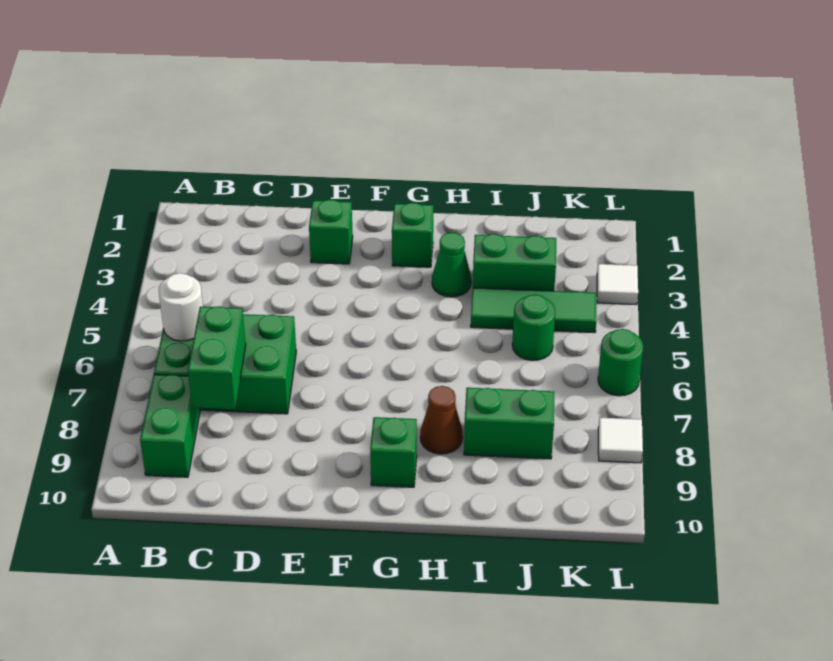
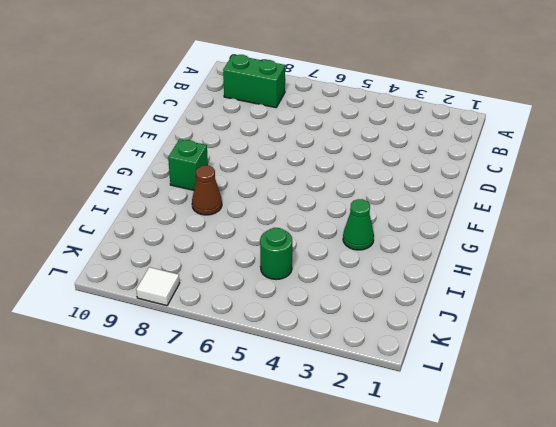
none -> green brick B6:D7 level 1
none -> green brick E2 level 1
none -> green brick G2 level 1

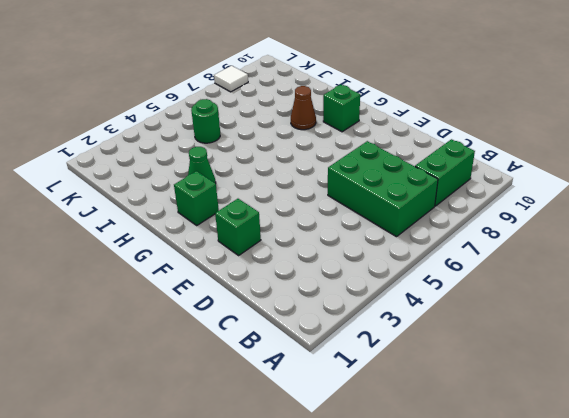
none -> green brick I3:J3 level 1
none -> green tile I4:K4 level 1
none -> green brick I8:J8 level 1

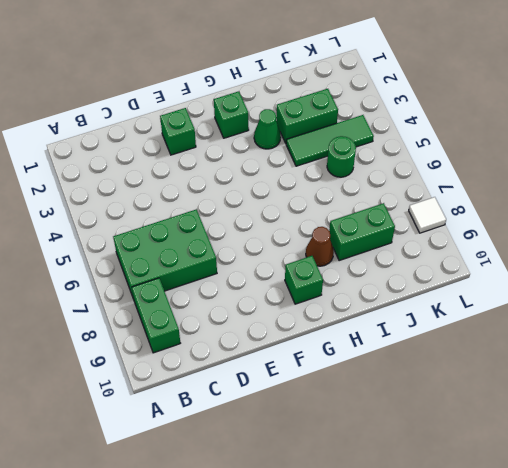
none -> white tile L3 level 1
none -> green round brick L6 level 1
none -> white round brick B6 level 2

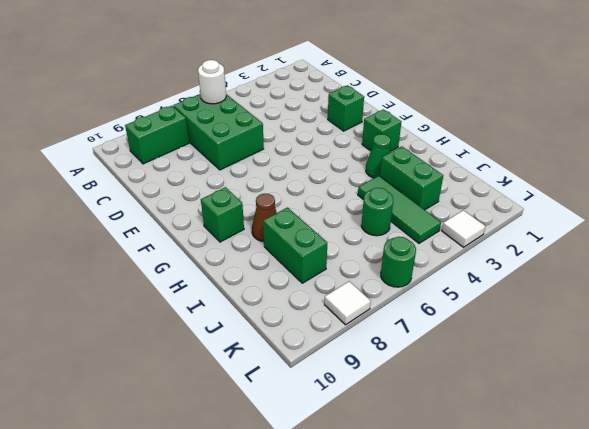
none -> green brick C7:C8 level 2

